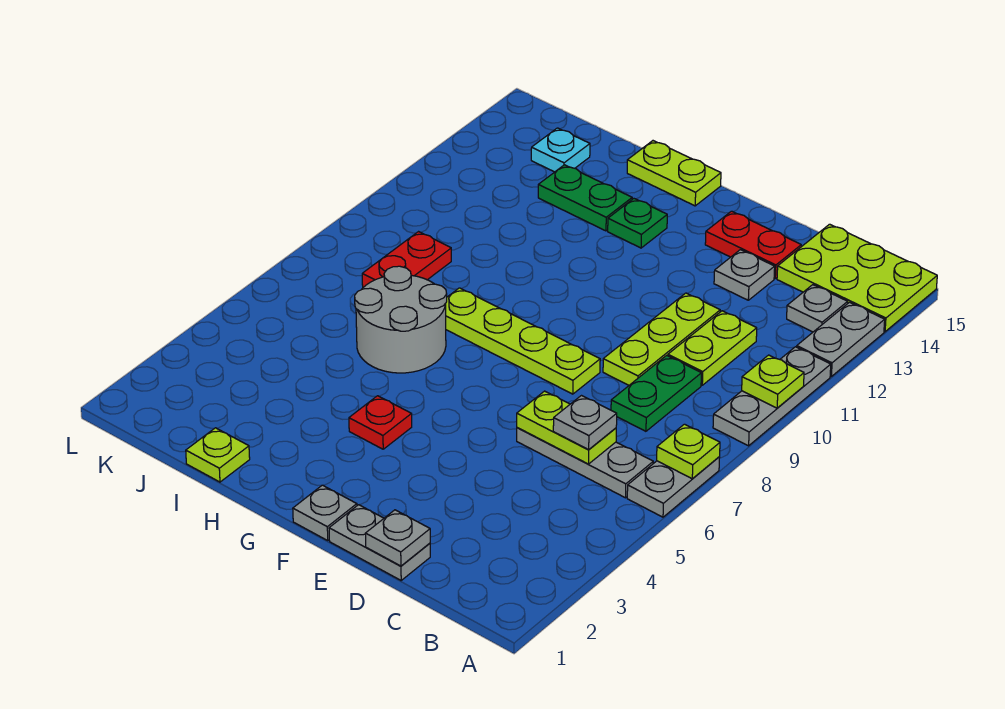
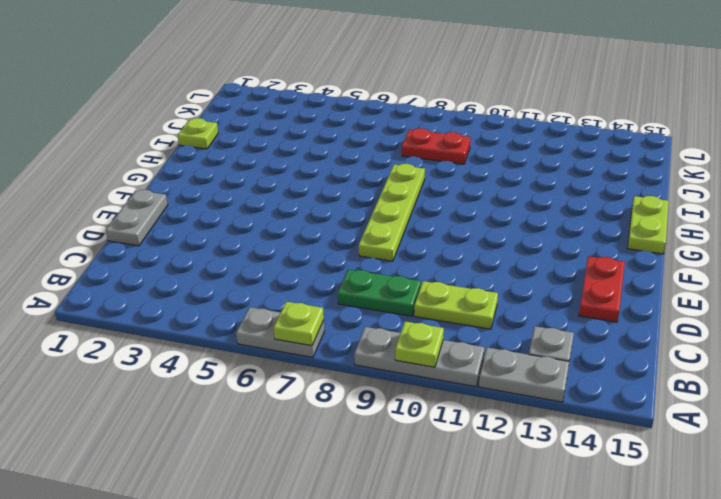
none -> lime plate A14:C15 level 1
none -> grey plate B6:D6 level 1
none -> lime plate D9:D11 level 1

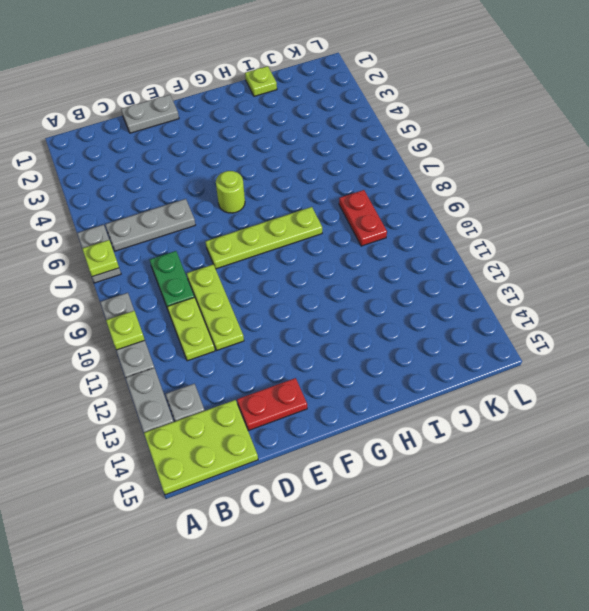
lime round brick F6 level 1 -> none
none -> grey plate D13 level 1
none -> grey plate F1 level 1
none -> red plate G4 level 1

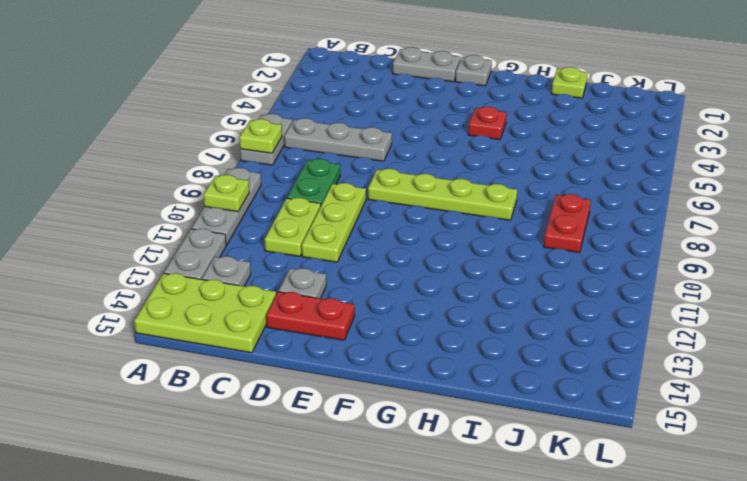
none -> green plate G13 level 1
none -> lime plate G15:H15 level 1
none -> grey round brick H6:I7 level 1

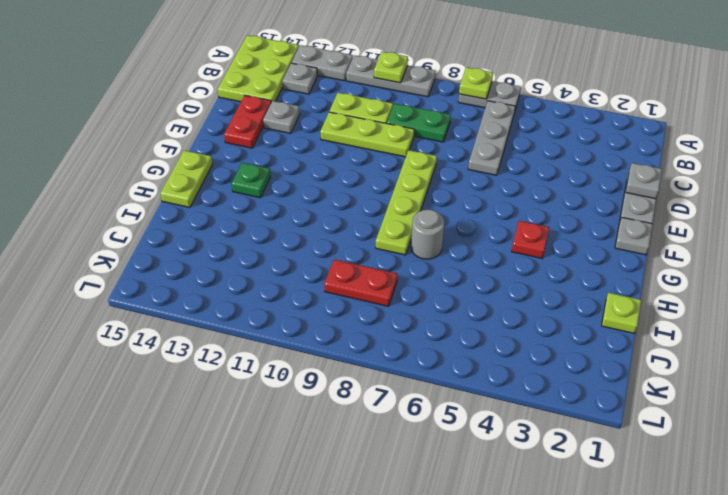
grey round brick H7 level 1 -> grey round brick H6:I7 level 1
none -> green plate H13:I13 level 1
none -> cyan plate J14 level 1
none -> lime plate C6:D6 level 2

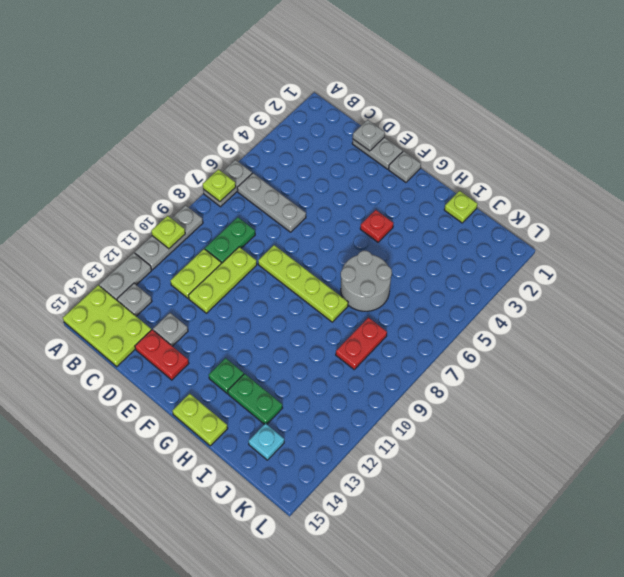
none -> lime plate C6:D6 level 2
none -> grey plate C6 level 3

